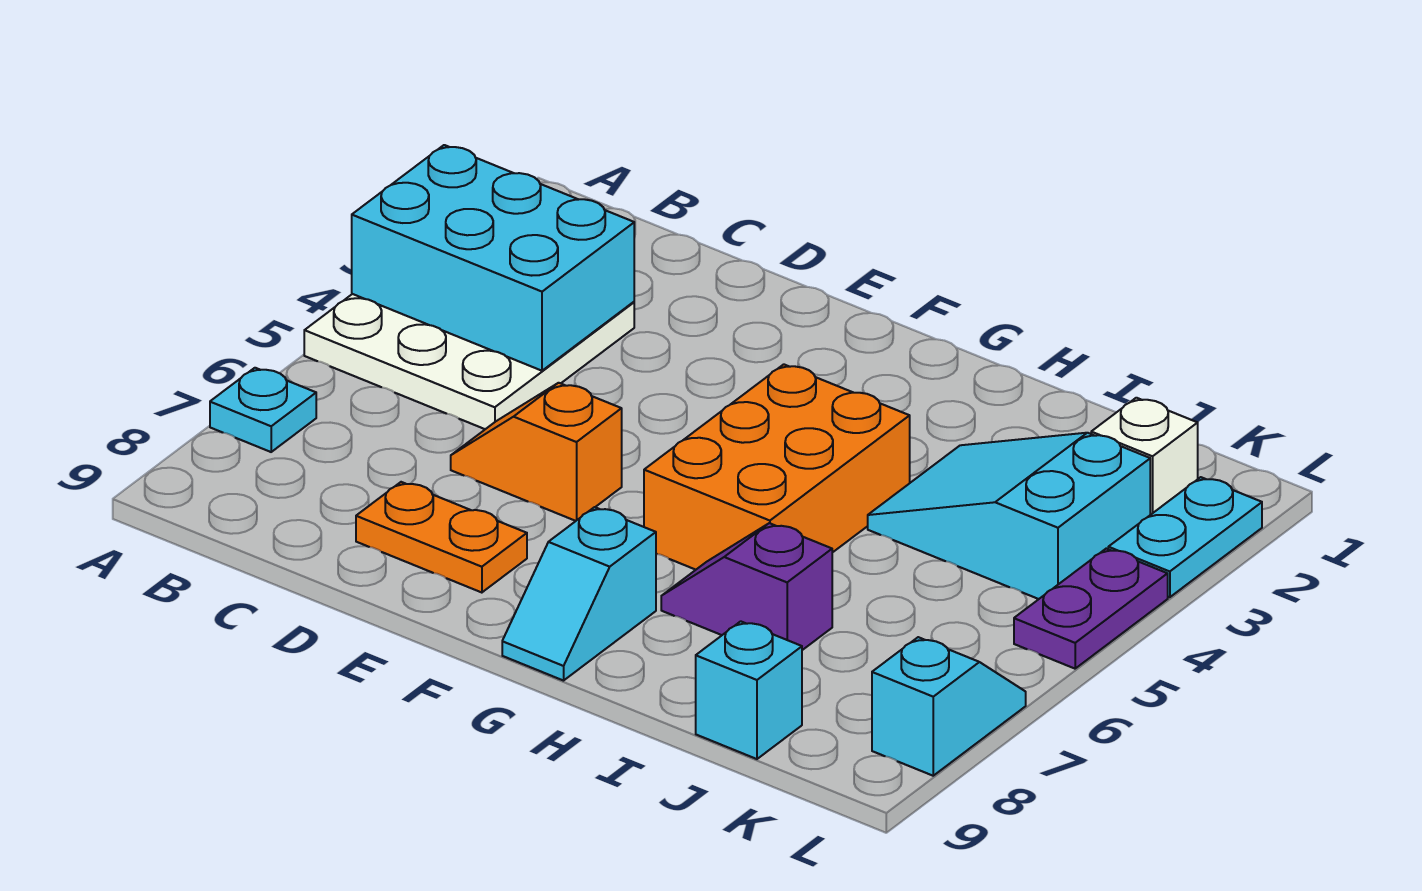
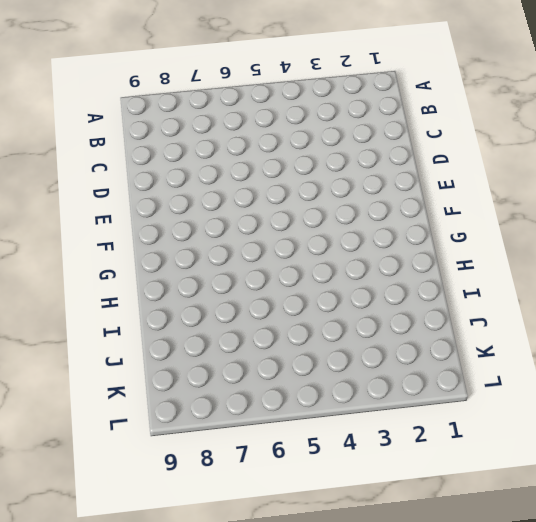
none -> white plate A3:C5 level 1
none -> cyan plate A7 level 1
none -> orange slope D6:E6 level 1 top E

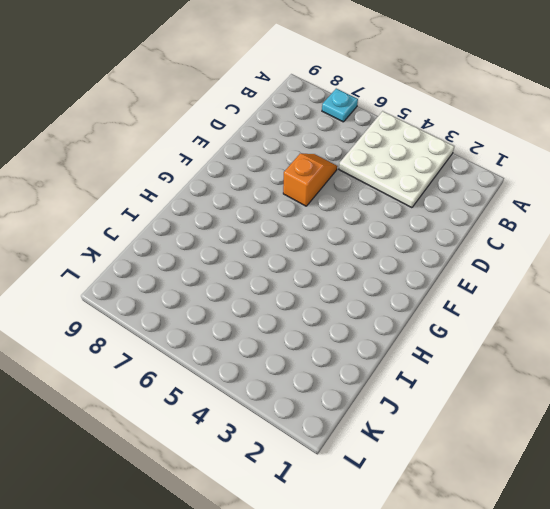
none -> orange plate D8:E8 level 1
none -> orange brick G4:H6 level 1
none -> cyan slope G8:G9 level 1 top 8

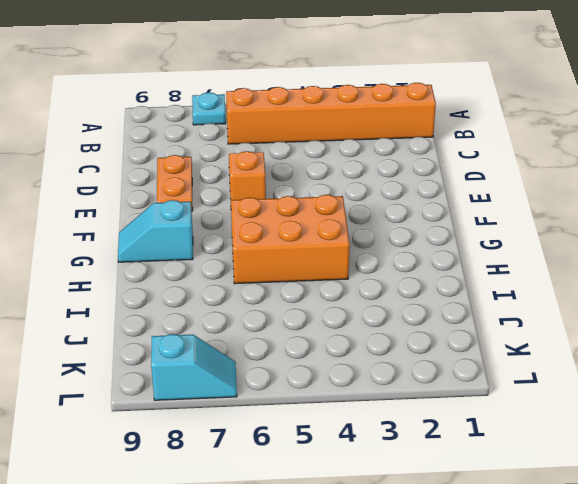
orange brick B1:B6 level 1 -> white plate A3:C5 level 1
none -> purple slope H7:I7 level 1 top I
none -> cyan slope I3:K4 level 1 top K
none -> cyan brick J9 level 1

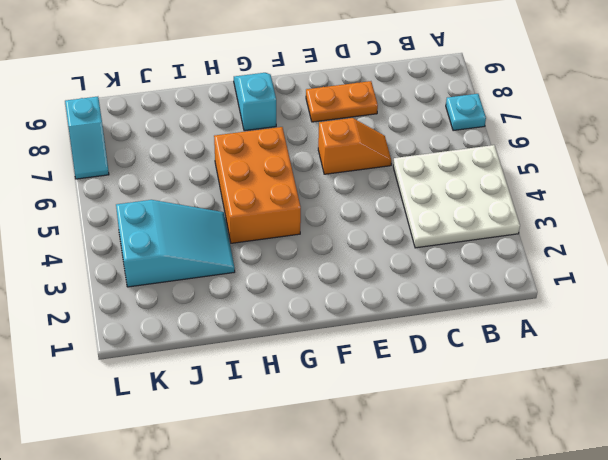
none -> purple slope H7:I7 level 1 top I
none -> cyan brick J9 level 1
none -> white brick K2 level 1

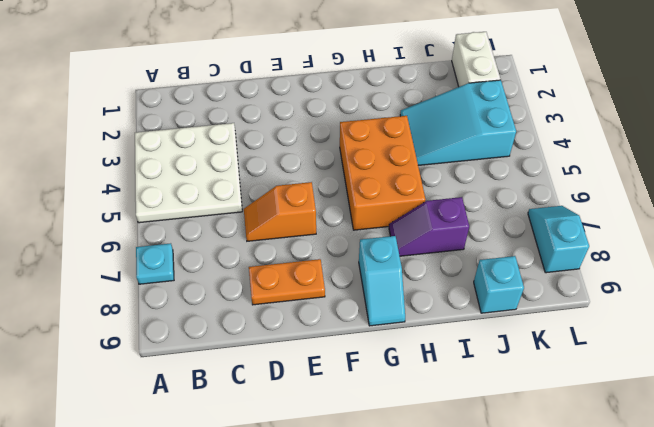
white brick K1:K2 level 1 -> white brick K2 level 1
none -> cyan plate L2:L3 level 1
none -> purple plate L4:L5 level 1
none -> cyan brick A3:C4 level 2

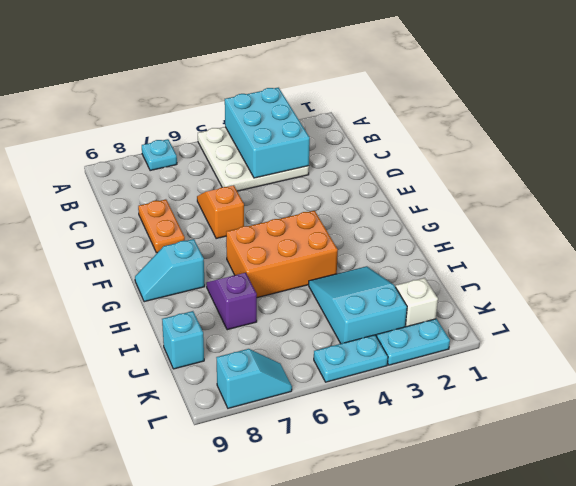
cyan plate L4:L5 level 1 -> purple plate L4:L5 level 1

